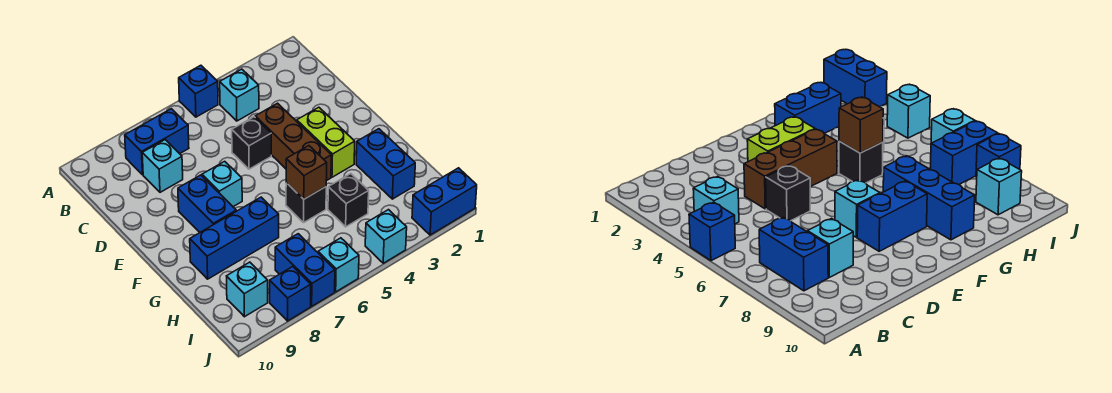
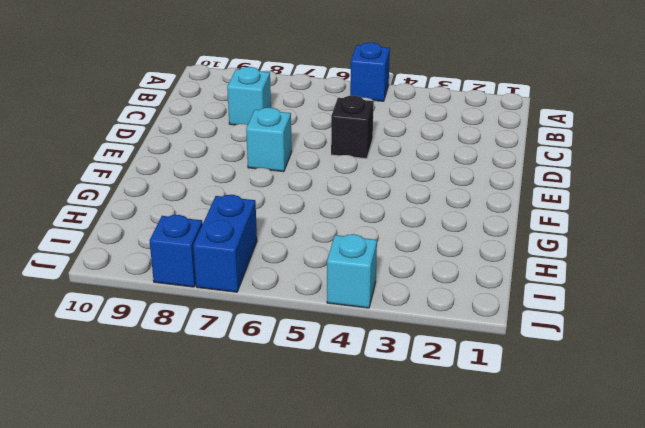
none -> cyan brick B4 level 1
none -> blue brick B7:B8 level 1
none -> brown brick D4:F4 level 1

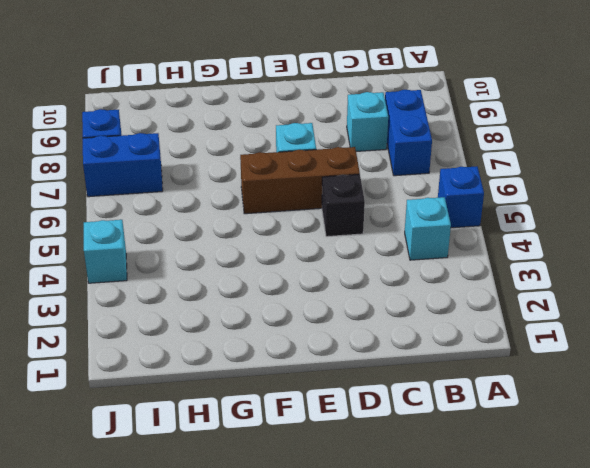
brown brick D6:F6 level 1 -> brown brick D4:F4 level 1
none -> lime brick E3:F3 level 1
none -> blue brick E8:F8 level 1
none -> blue brick G2:H2 level 1

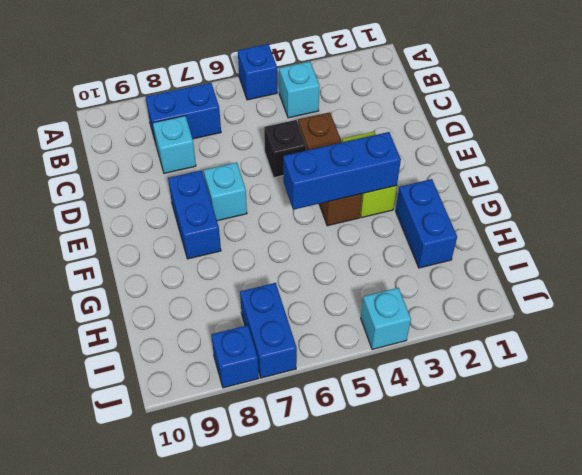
blue brick F3:F5 level 2 -> blue brick G7:G9 level 1
none -> black brick G5 level 1
none -> black brick H4 level 1
none -> cyan brick I9 level 1

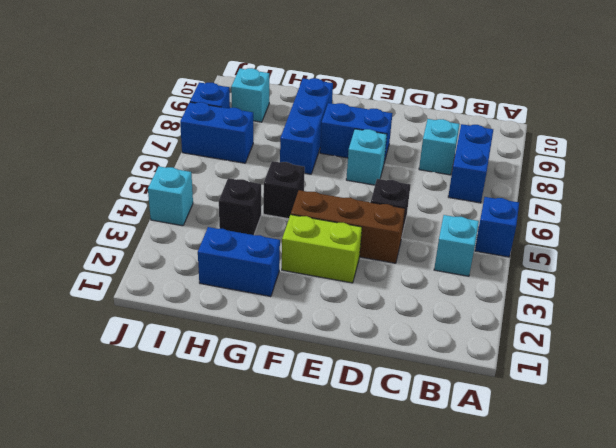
none -> blue brick J1:J2 level 1
none -> cyan brick J6 level 1
none -> brown brick G5 level 2

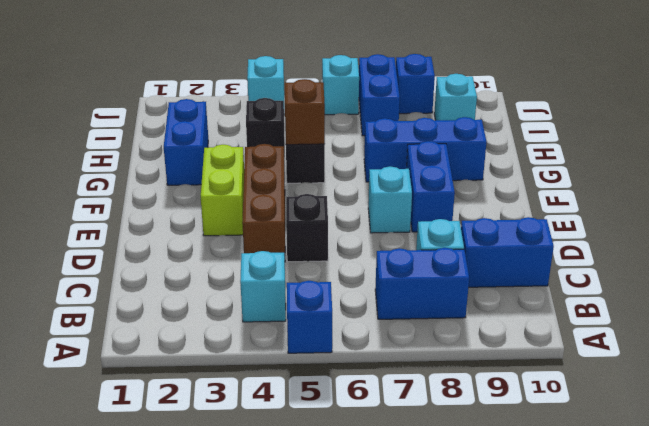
blue brick C9:C10 level 1 -> blue brick J1:J2 level 1

